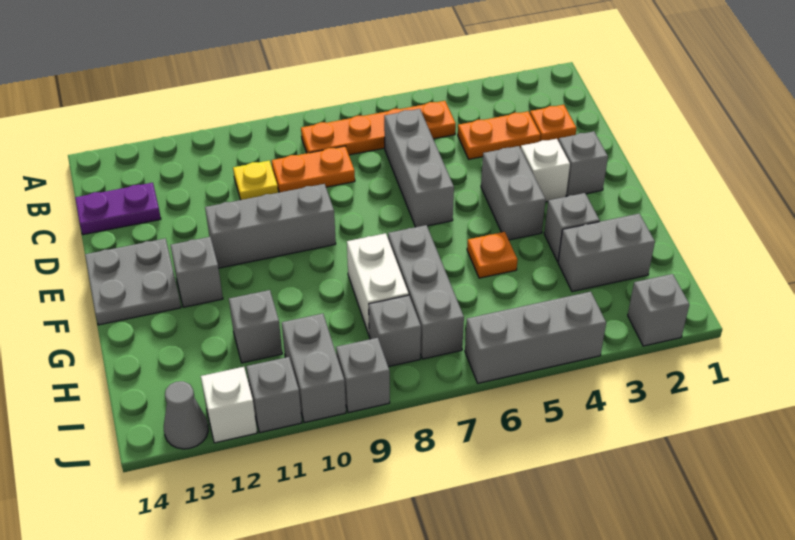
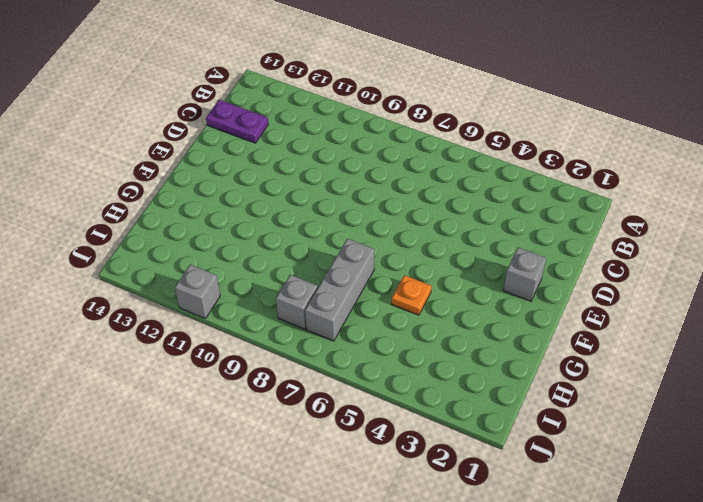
none -> orange plate B5:B8 level 1
none -> orange plate C2 level 1
none -> orange plate C3:C4 level 1

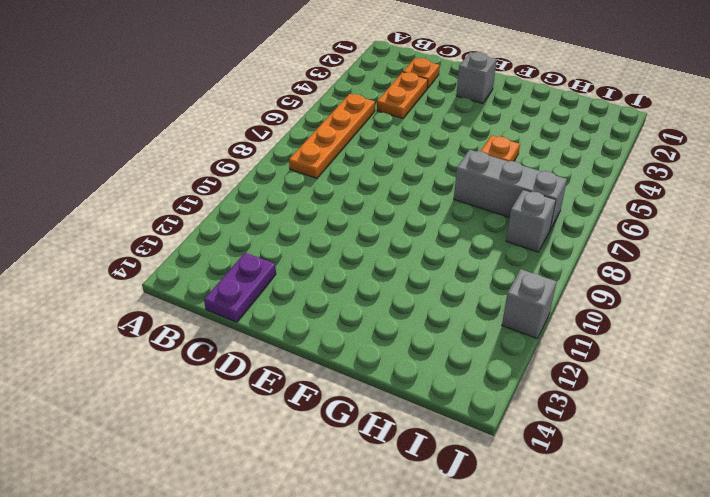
none -> grey brick C6:E6 level 1
none -> orange plate C8:C9 level 1
none -> yellow plate C10 level 1

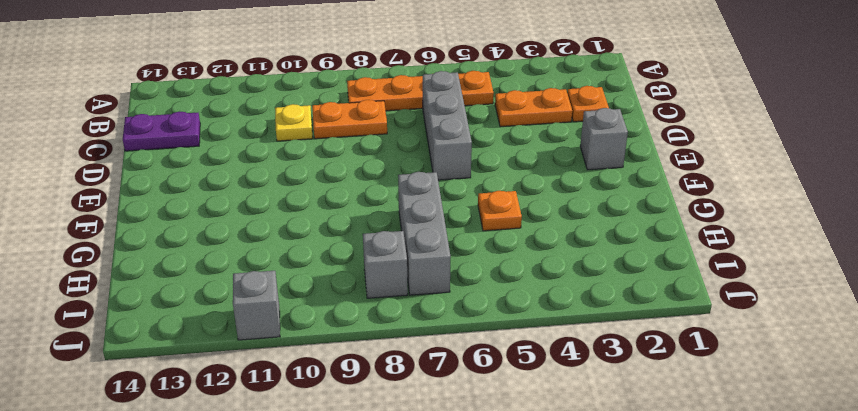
none -> white brick E3 level 1
none -> grey brick E4:F4 level 1
none -> grey brick E9:E11 level 1

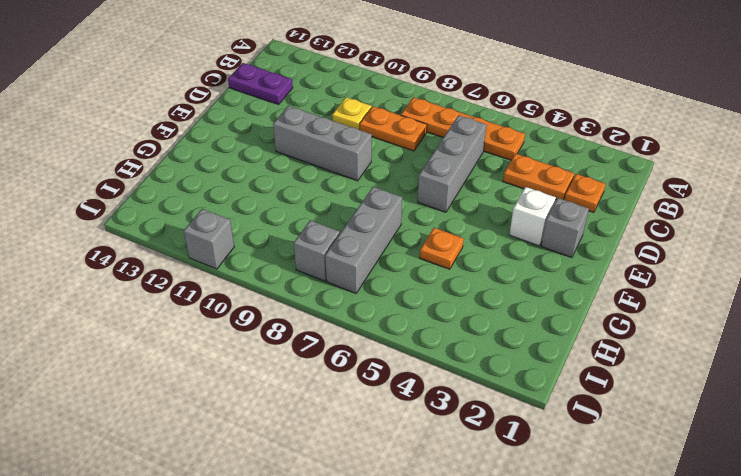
none -> grey brick E4:F4 level 1
none -> grey plate E13:F14 level 1
none -> grey brick F12 level 1

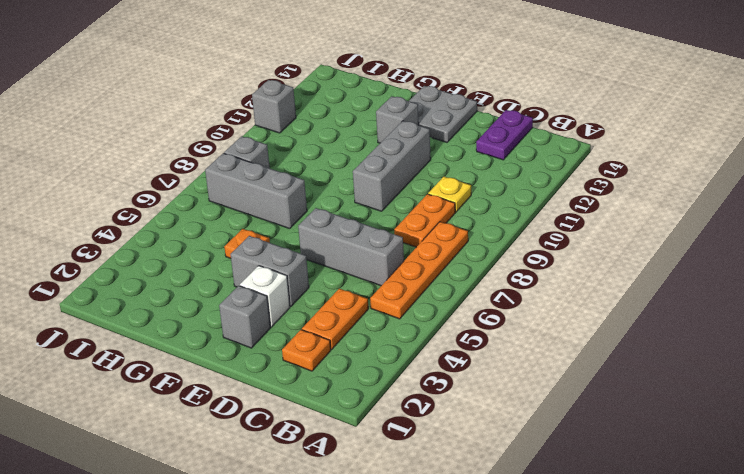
none -> grey brick G3 level 1
none -> white brick G8:H8 level 1
none -> grey brick H2:H3 level 1

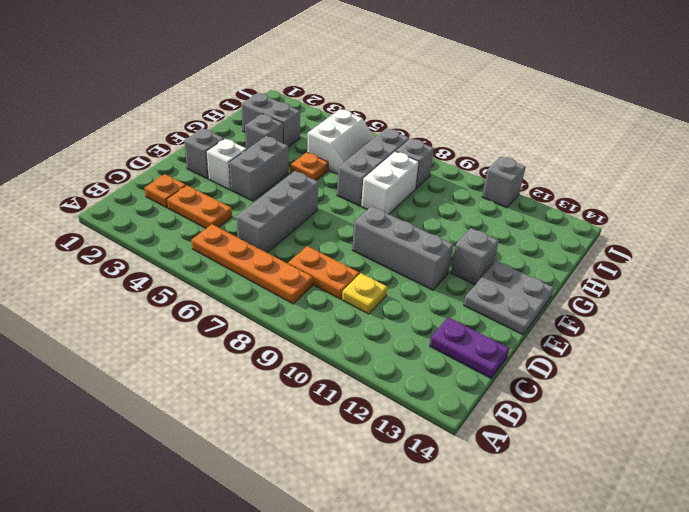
white slope H5:I6 level 1 top 5 -> none
none -> grey brick H11 level 1
none -> grey brick I10:J10 level 1
none -> grey brick J2 level 1

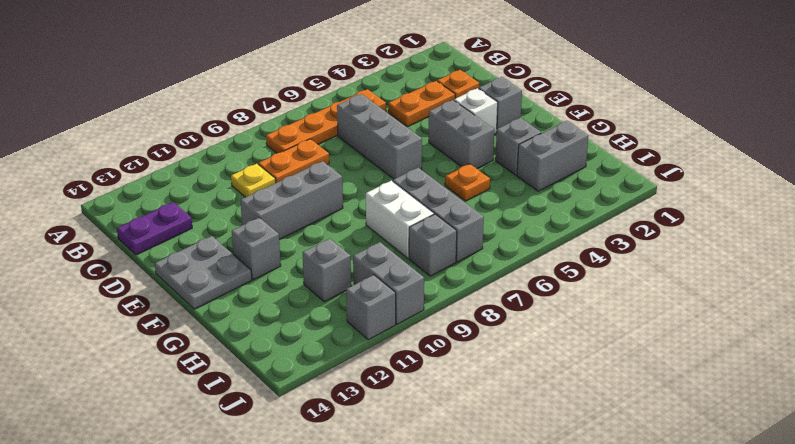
none -> grey brick J2 level 1
none -> grey brick J4:J6 level 1
none -> grey brick J9 level 1

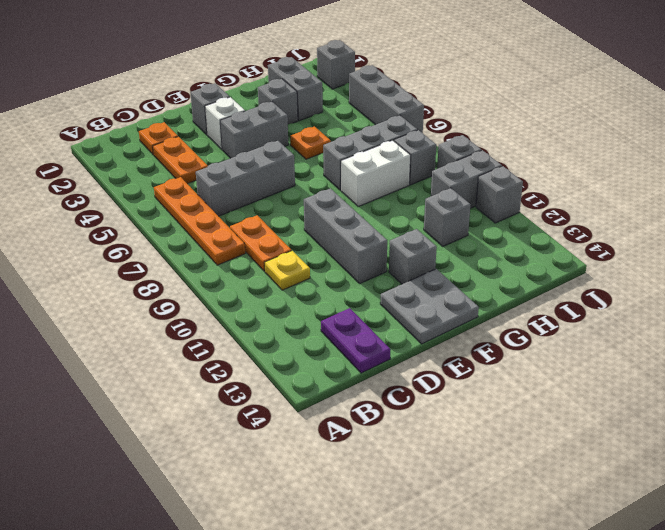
none -> white brick J12 level 1
none -> grey cone J13 level 1

